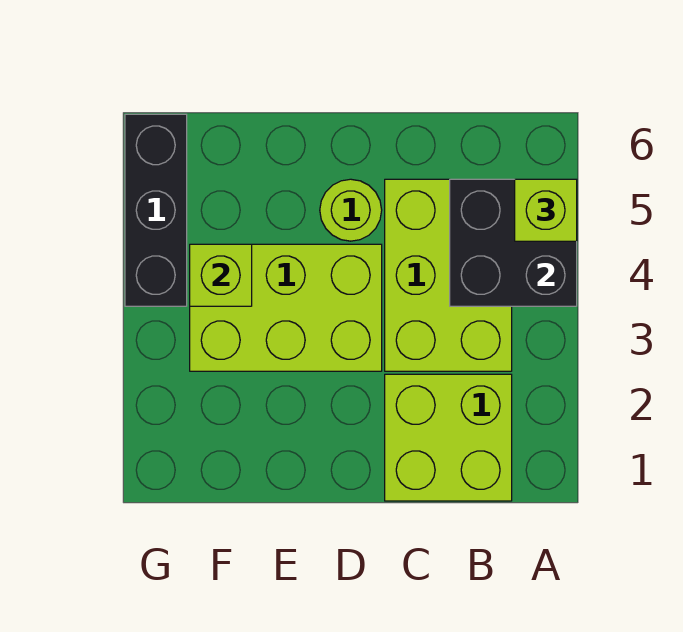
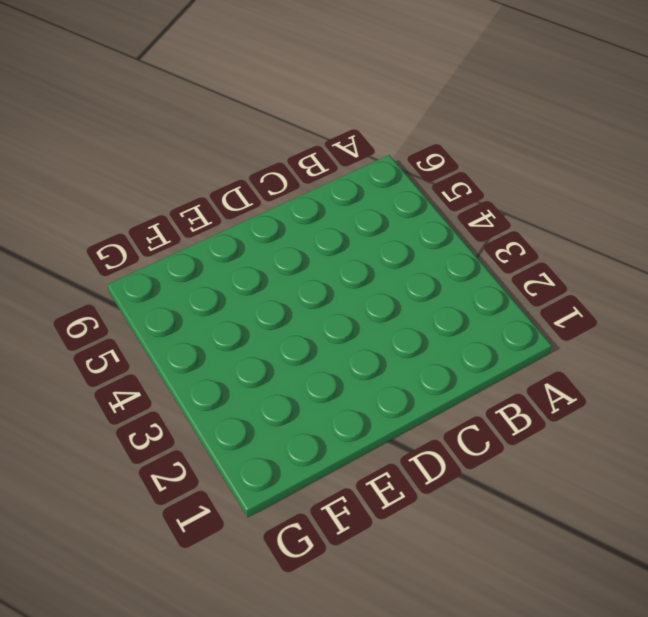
none -> lime brick B1:C2 level 1
none -> lime brick B3:C5 level 1

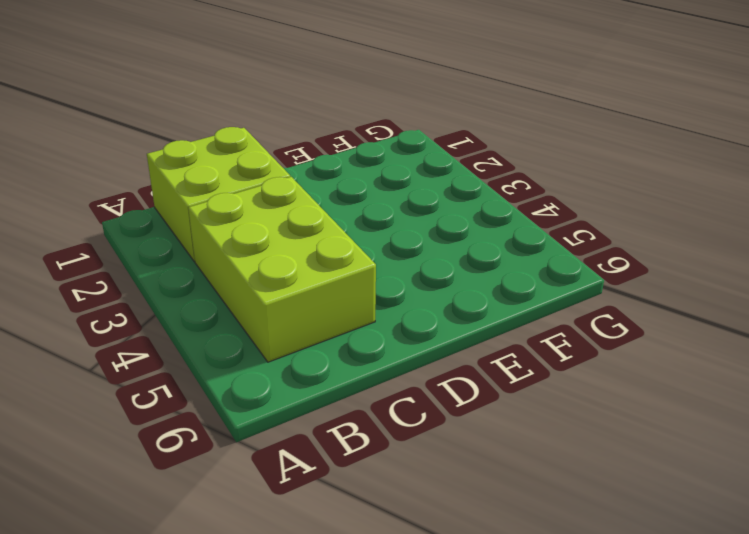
none -> lime brick D3:F4 level 1
none -> lime round brick D5 level 1

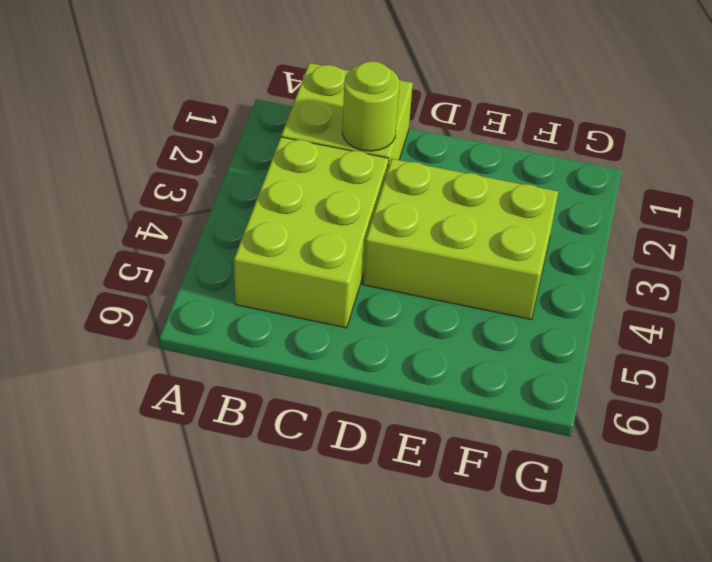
lime round brick C2 level 2 -> lime round brick D5 level 1
none -> black brick G4:G6 level 1
none -> black brick A4:B5 level 2

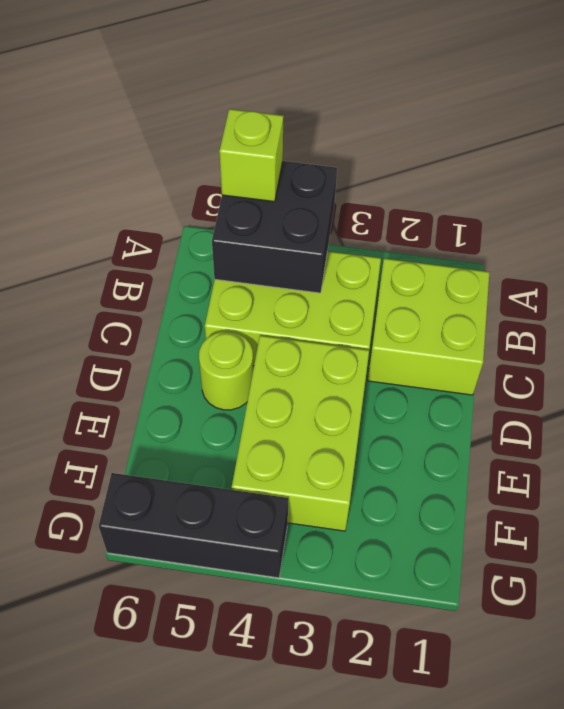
none -> lime brick F4 level 2

